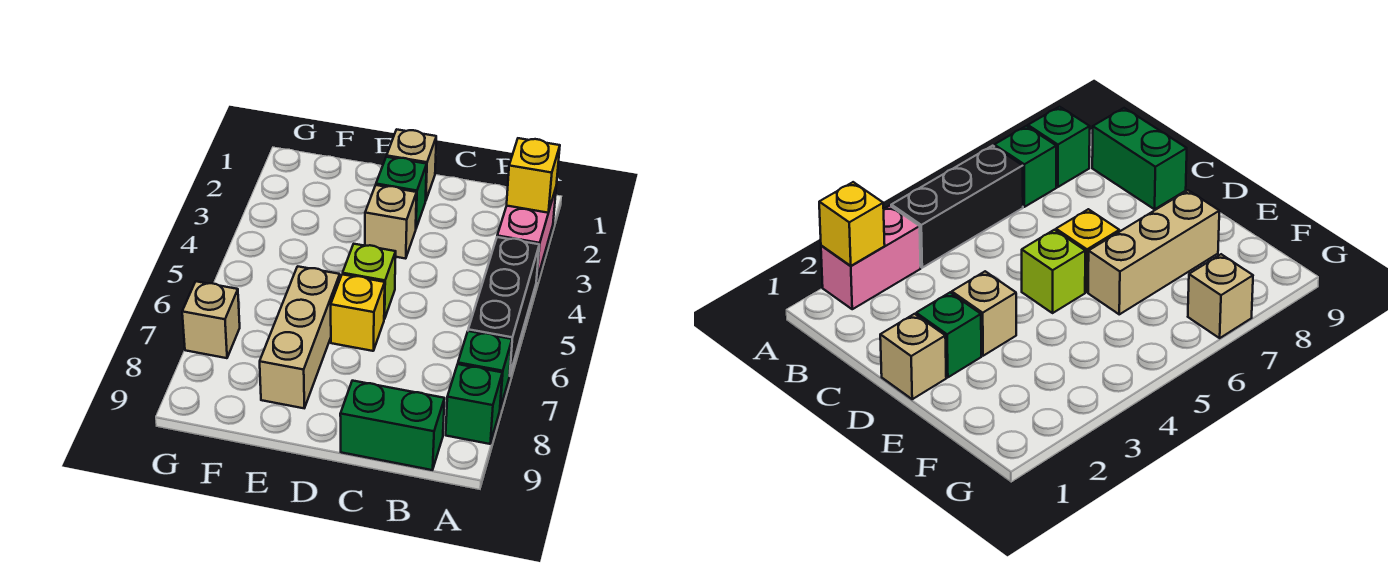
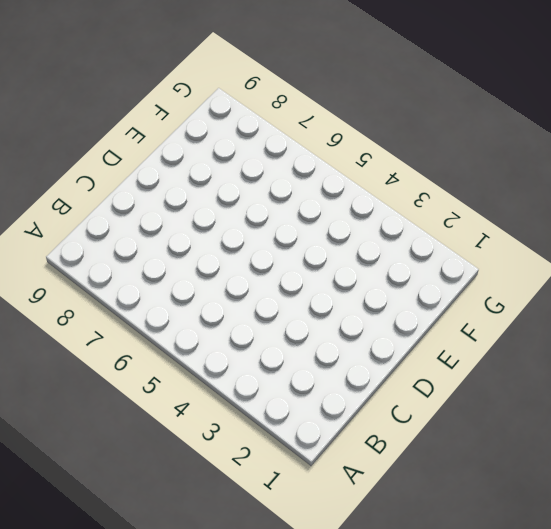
none -> pink brick A2:A3 level 1
none -> black brick A4:A6 level 1
none -> green brick A7 level 1

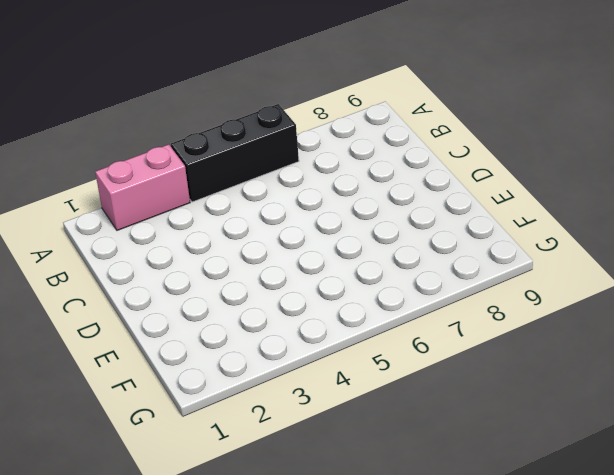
none -> green brick A7 level 1
none -> green brick A8 level 1
none -> green brick B9:C9 level 1

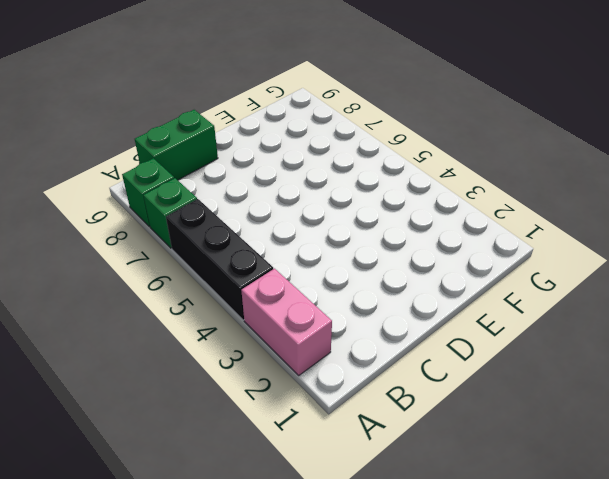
none -> tan brick D1 level 1
none -> green brick D2 level 1
none -> tan brick D3 level 1

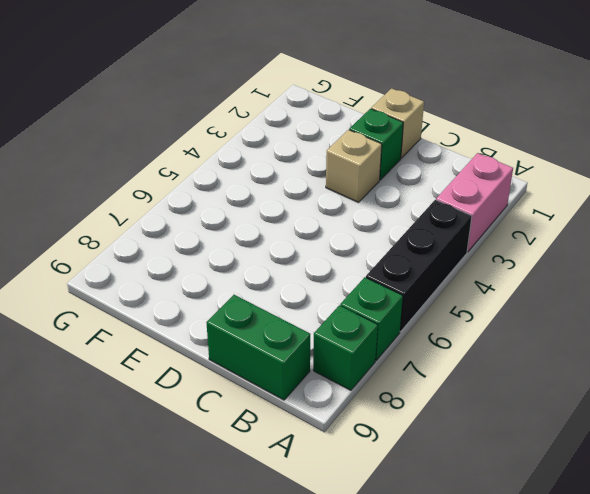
none -> lime brick D5 level 1
none -> yellow brick D6 level 1
none -> tan brick E6:E8 level 1

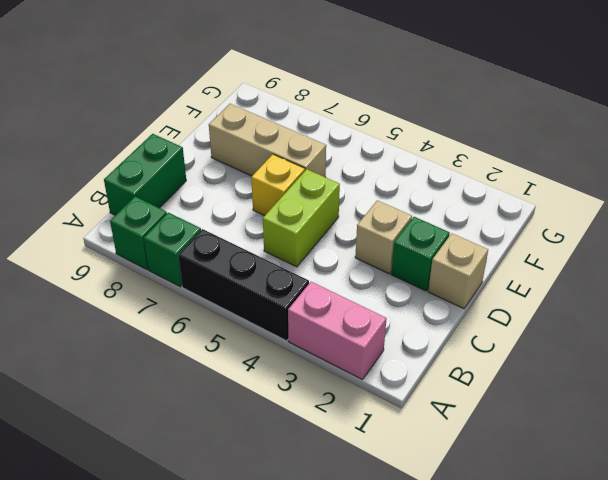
lime brick C5:D5 level 1 -> lime brick D5 level 1
none -> tan brick G7 level 1
none -> yellow brick A2 level 2

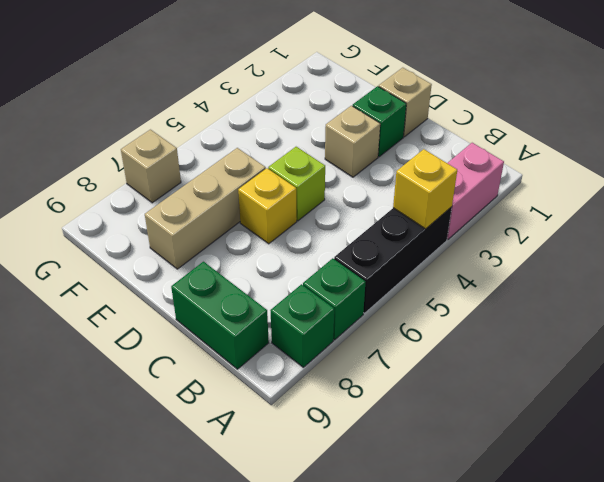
yellow brick A4 level 2 -> yellow brick A2 level 2

